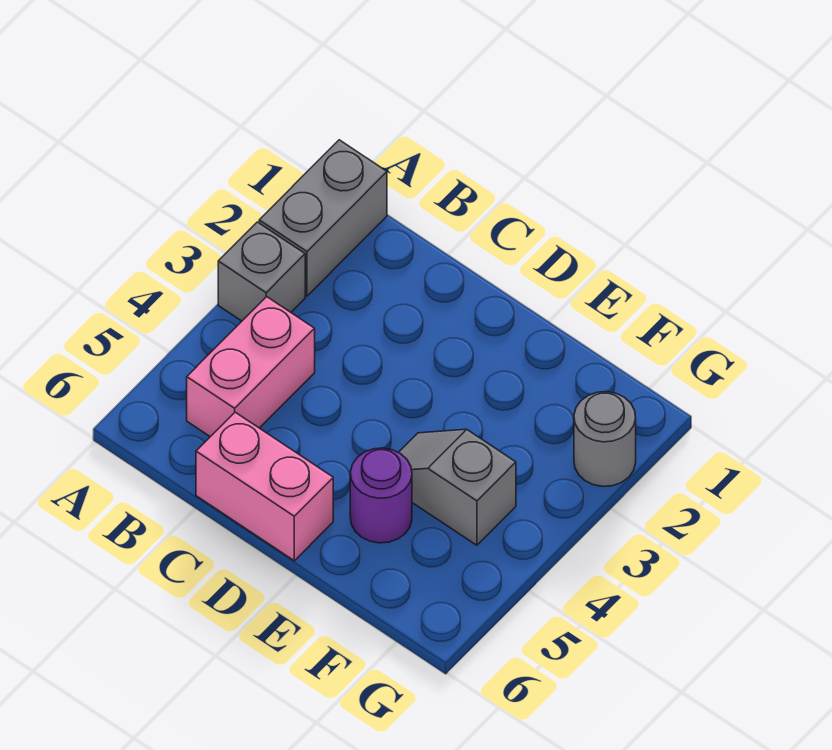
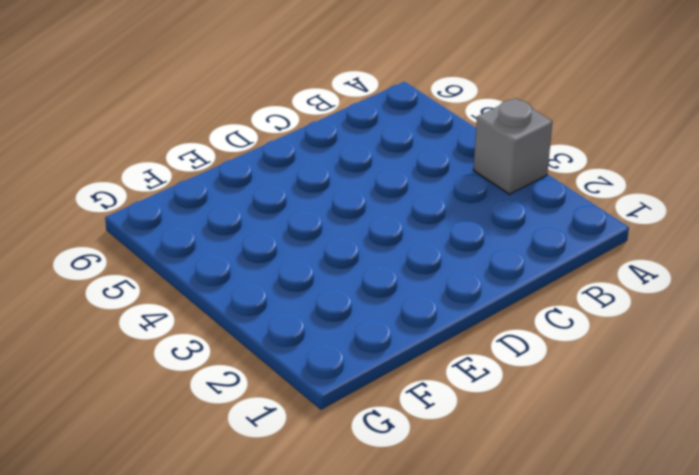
none -> grey brick A1:A2 level 1
none -> pink brick B4:B5 level 1

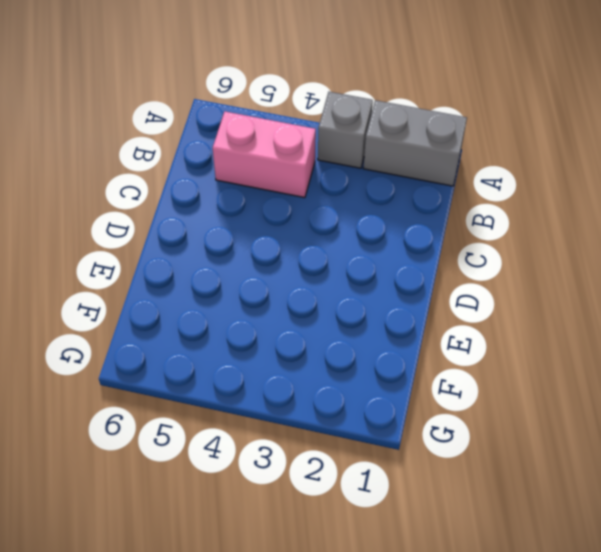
none -> pink brick C6:D6 level 1
none -> grey slope E4:F4 level 1 top F

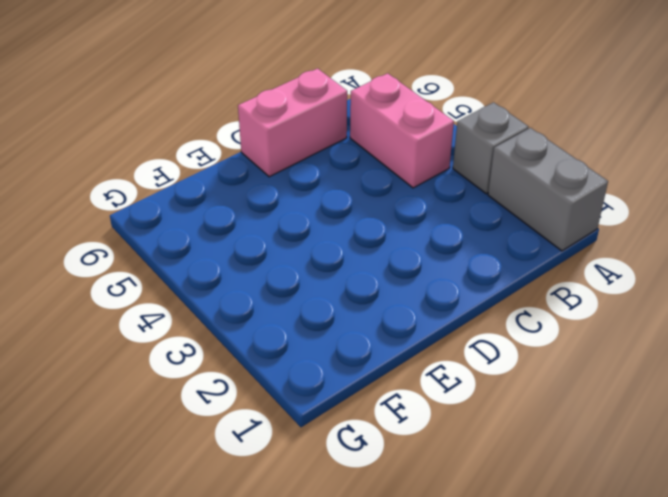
none -> grey slope E4:F4 level 1 top F
none -> purple round brick E5 level 1

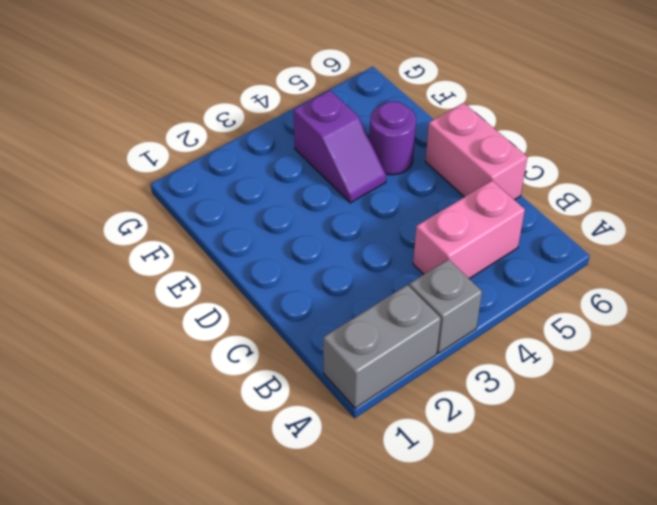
purple slope E4:F4 level 1 top F -> grey slope E4:F4 level 1 top F
none -> grey round brick G2 level 1

